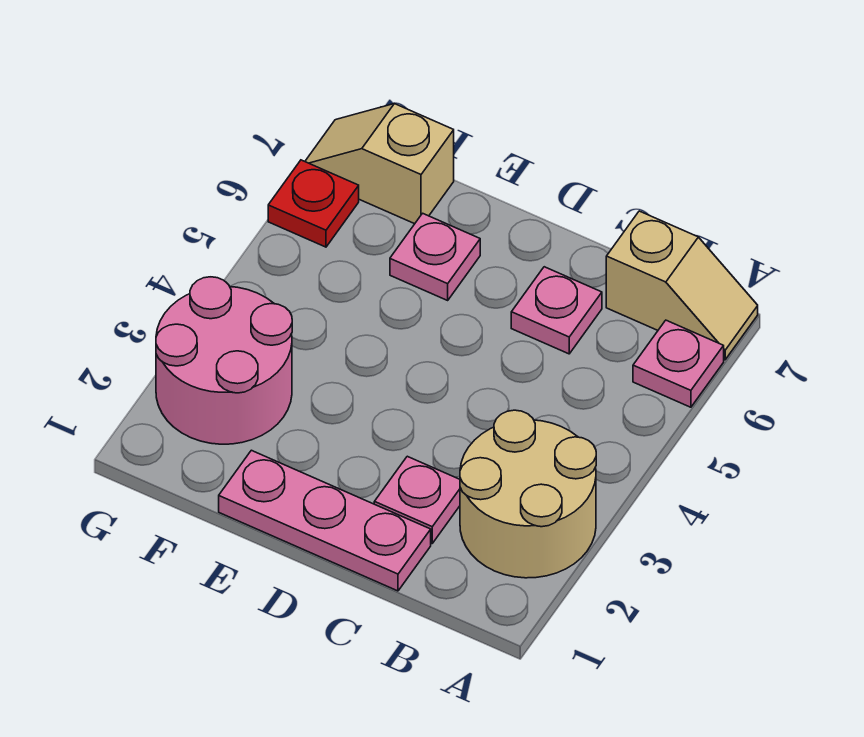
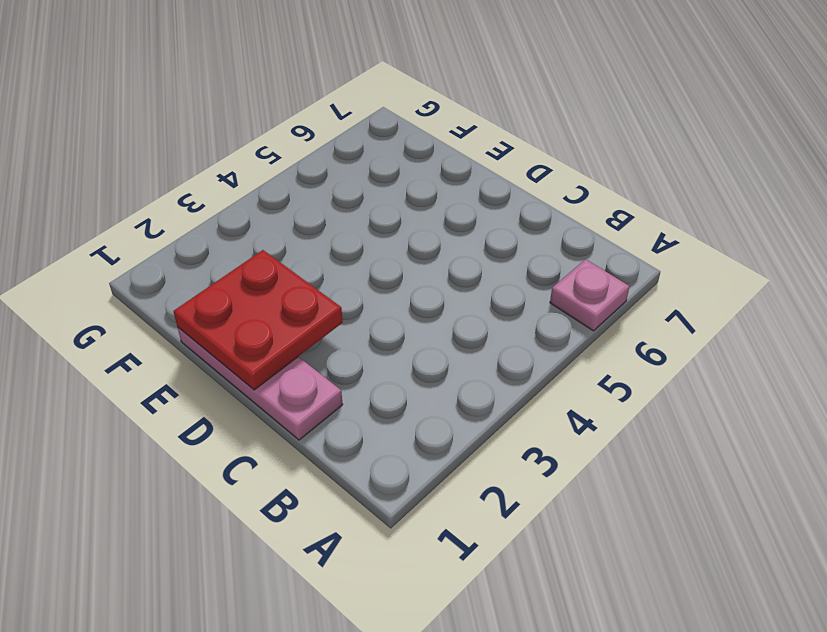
red plate D1:E2 level 2 -> none
none -> tan round brick A2:B3 level 1
none -> tan slope A7:B7 level 1 top B

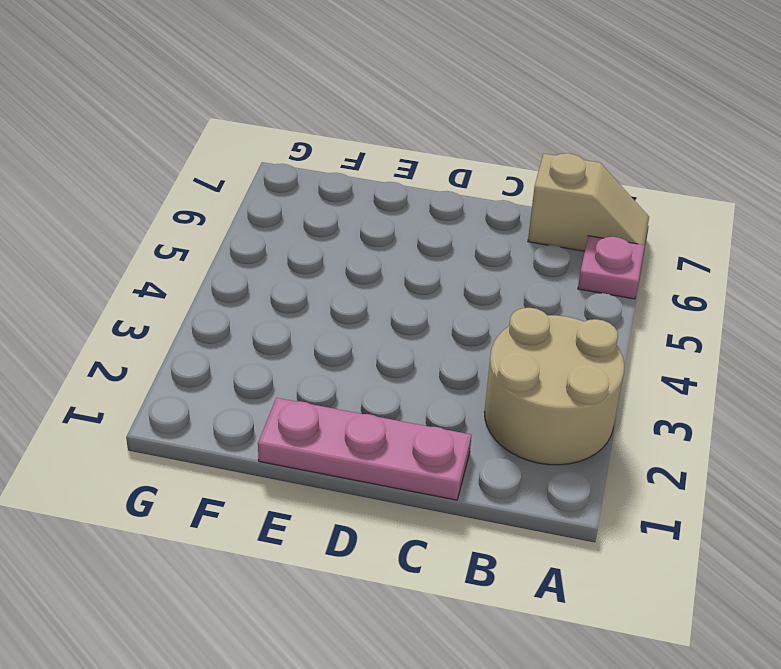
none -> pink plate C2 level 1
none -> pink plate C6 level 1

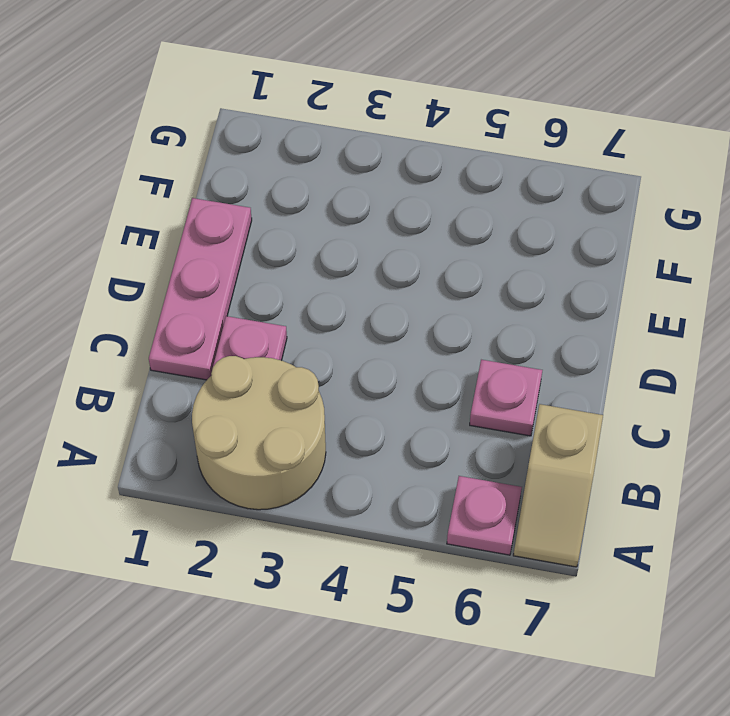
none -> pink plate E6 level 1
none -> pink round brick F2:G3 level 1

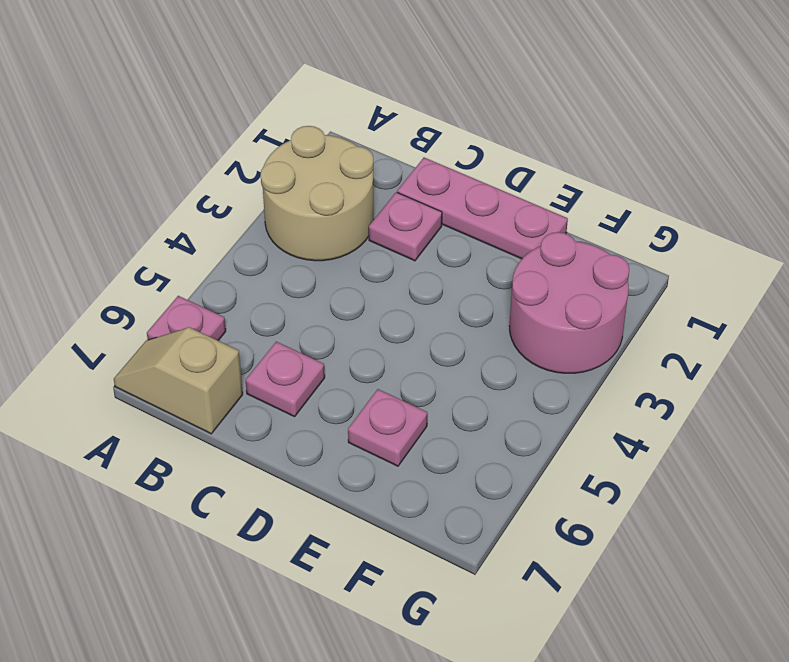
none -> tan slope F7:G7 level 1 top F
none -> red plate G6 level 1

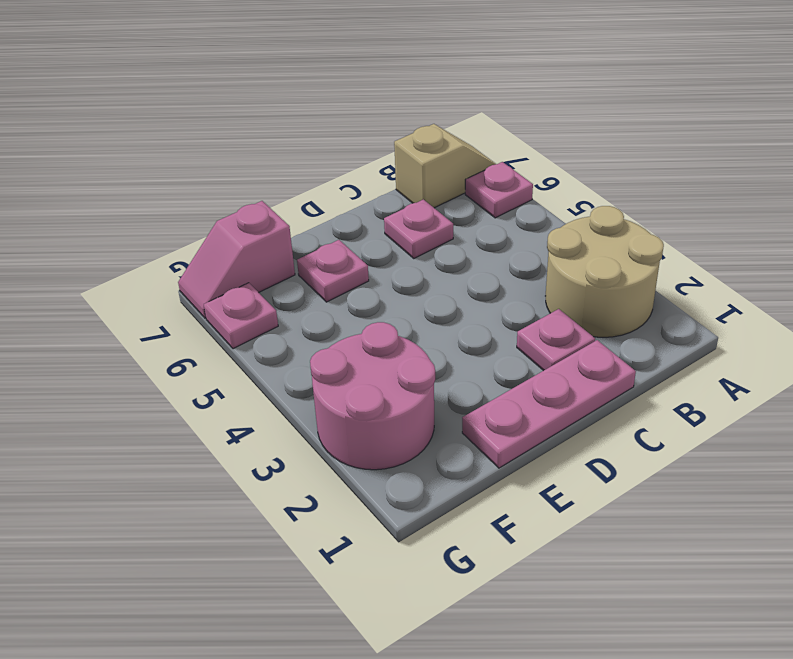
pink slope F7:G7 level 1 top F -> tan slope F7:G7 level 1 top F
pink plate G6 level 1 -> red plate G6 level 1

